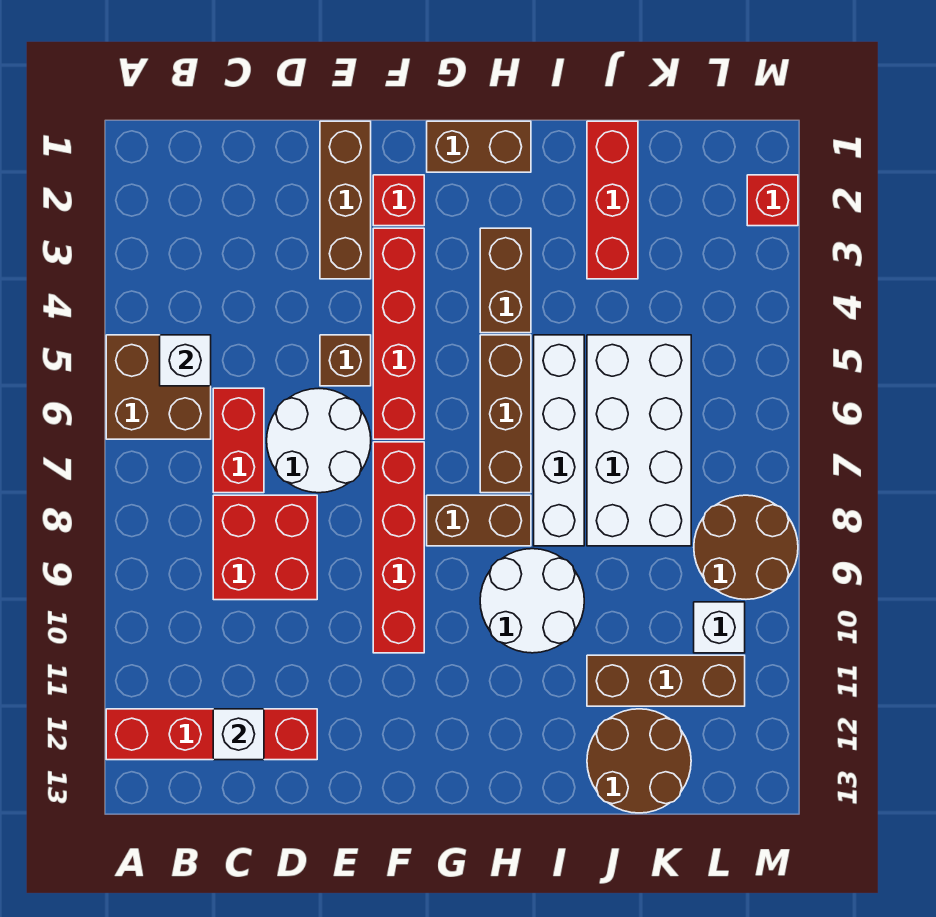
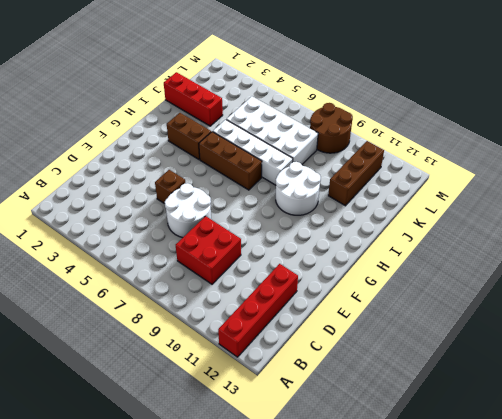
none -> brown brick A5:B6 level 1
none -> red brick C6:C7 level 1
none -> brown brick E1:E3 level 1

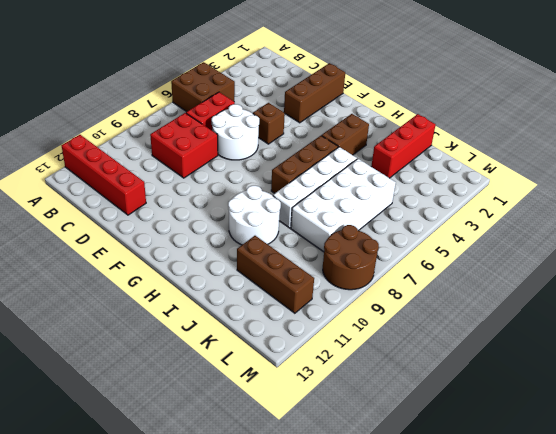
none -> red brick F2 level 1
none -> red brick F3:F6 level 1
none -> red brick F7:F10 level 1

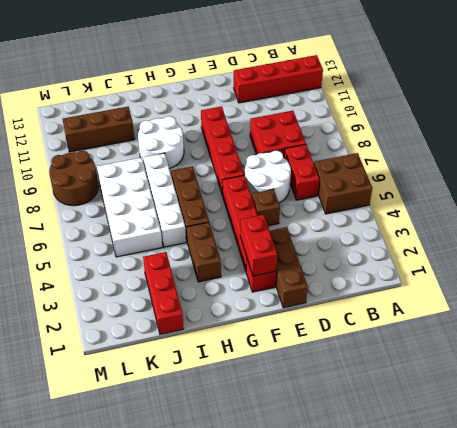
red brick F2:F3 level 2 -> none
none -> brown brick G1:H1 level 1
none -> brown brick G8:H8 level 1
none -> brown round brick J12:K13 level 1

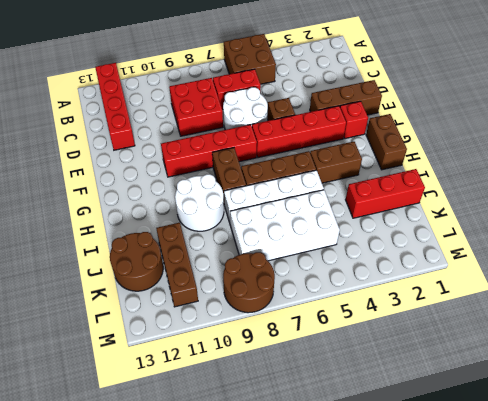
none -> white brick L10 level 1
none -> red brick M2 level 1
none -> white brick B5 level 2

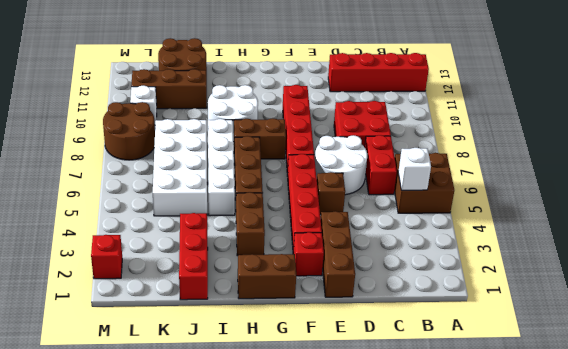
none -> white brick C12 level 2

